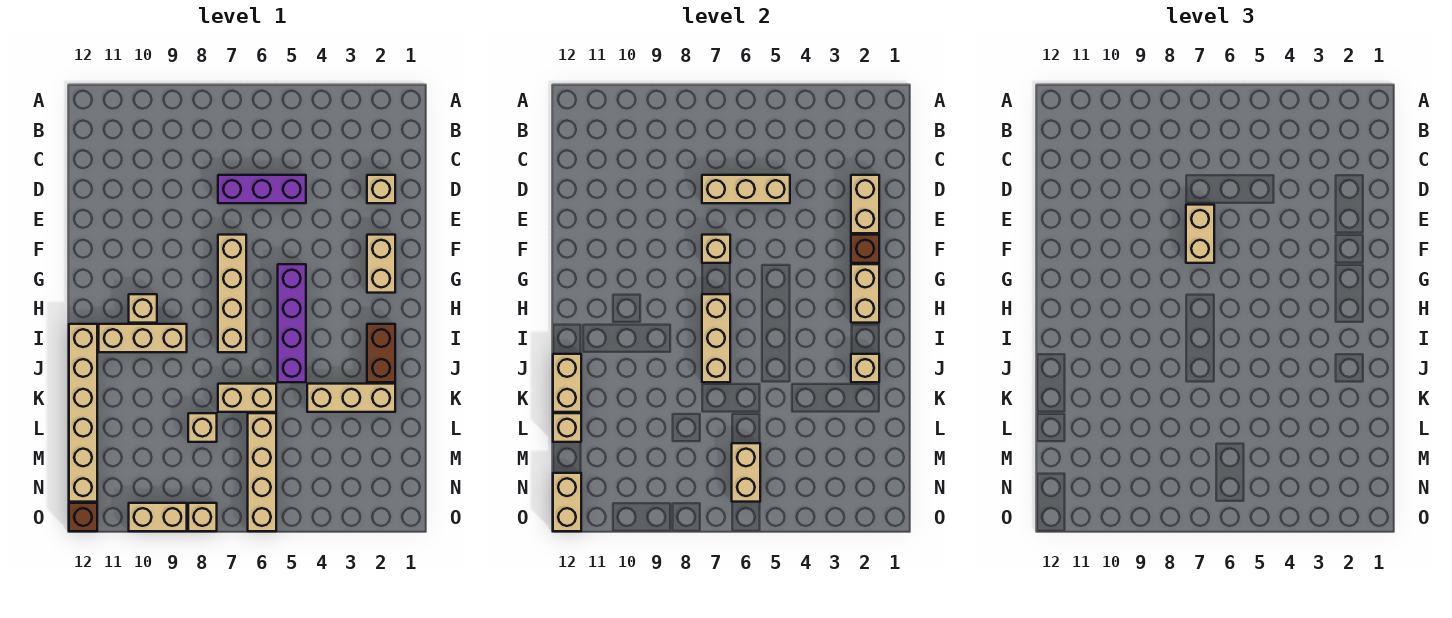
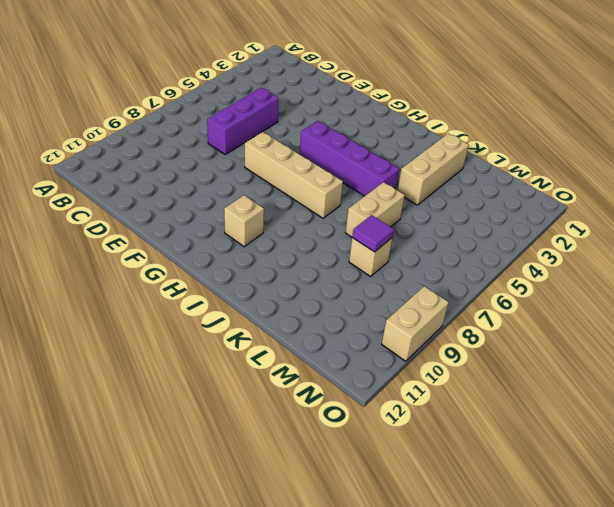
purple tile L8 level 2 -> none
none -> tan brick D2 level 1
none -> tan brick F2:G2 level 1
none -> brown brick I2:J2 level 1

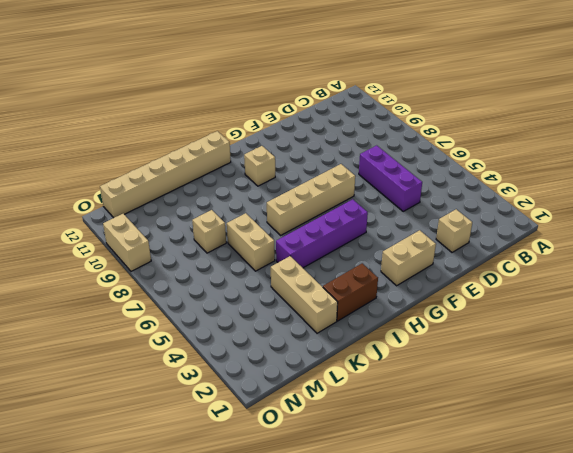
none -> tan brick I9:I11 level 1
none -> tan brick L6:O6 level 1
none -> tan brick O8 level 1

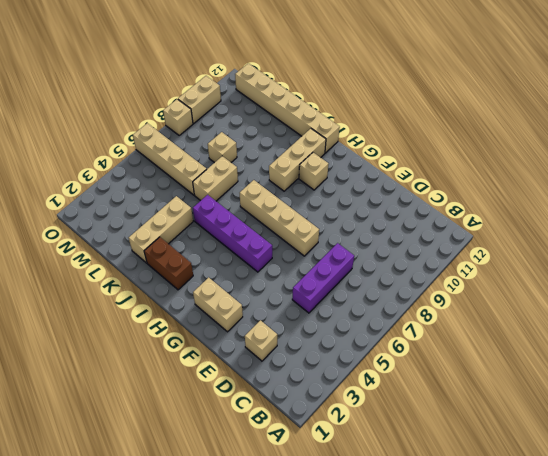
none -> brown brick O12 level 1
none -> tan brick D2:E2 level 2
none -> tan brick D5:D7 level 2

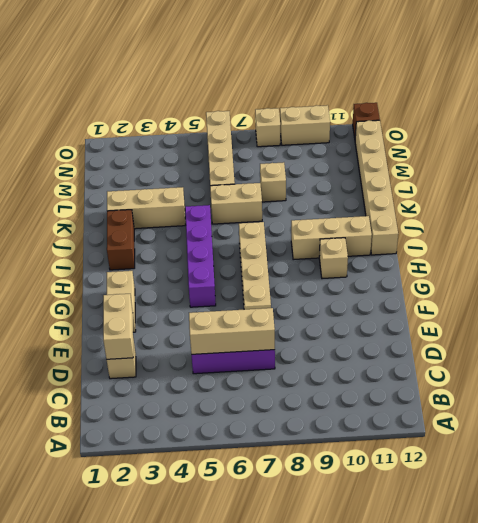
none -> brown brick F2 level 2
none -> tan brick F7 level 2
none -> tan brick G2:H2 level 2

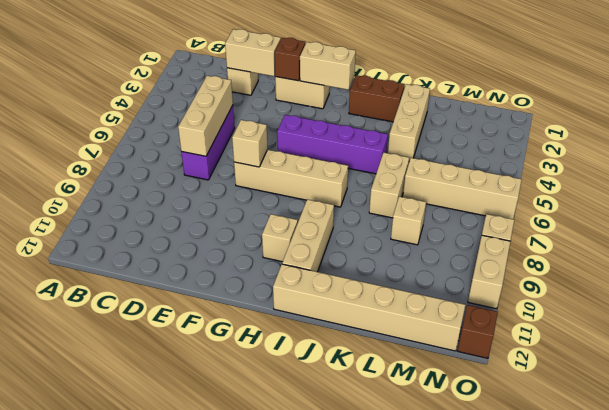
none -> tan brick H7:J7 level 2
none -> tan brick J2 level 2
none -> tan brick J12:K12 level 2

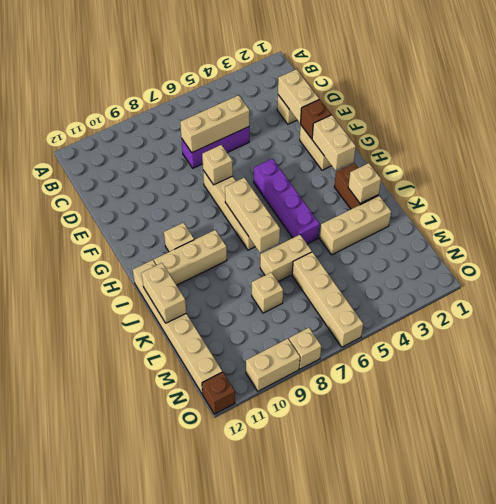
none -> tan brick L12 level 2
none -> tan brick M6:N6 level 2
none -> tan brick N12:O12 level 2

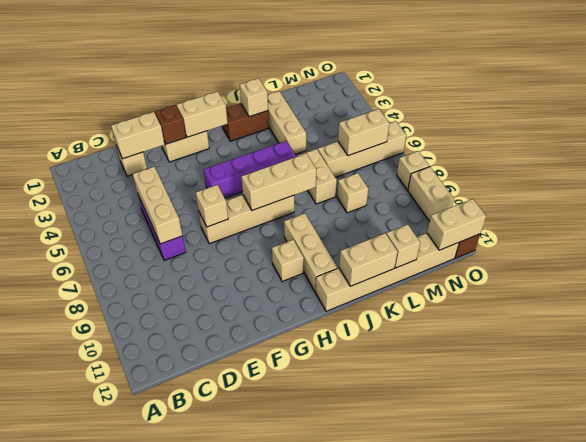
none -> tan brick E7:F7 level 3

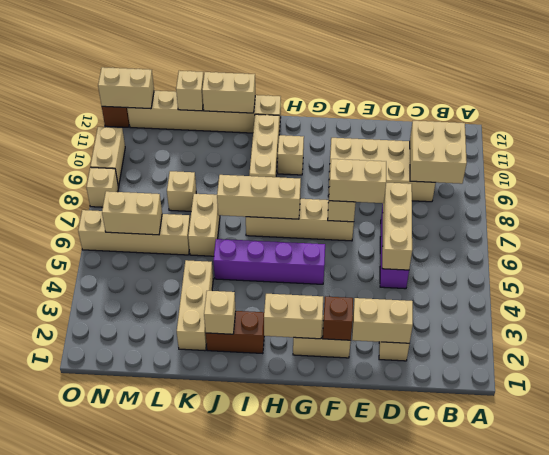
tan brick B9:C10 level 2 -> none
tan brick C9:F10 level 1 -> none

